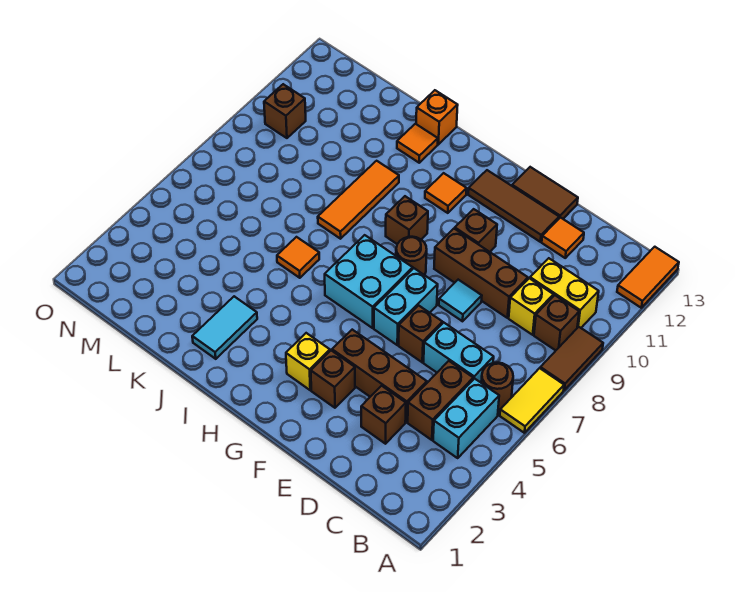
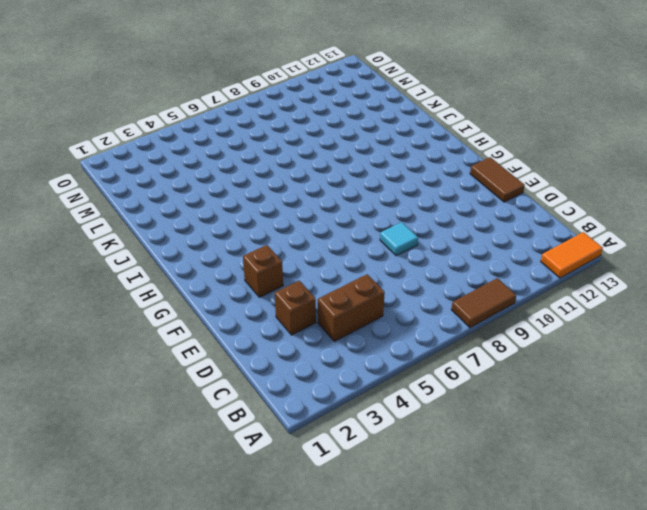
none -> yellow tile A6:A7 level 1
none -> cyan brick B4:B5 level 1
none -> brown round brick B6 level 1
none -> brown brick B9 level 1

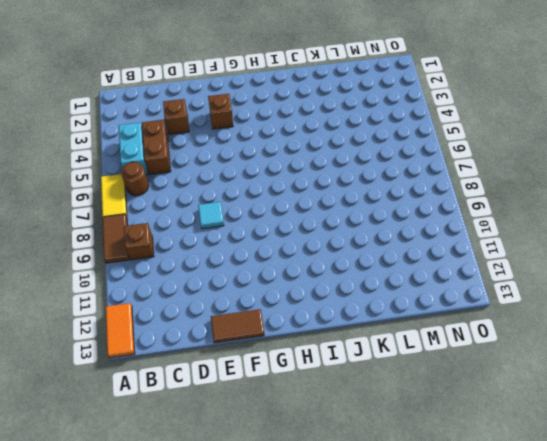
none -> yellow brick B10:C10 level 1
none -> cyan brick C6:D6 level 1
none -> yellow brick C9 level 1
none -> brown brick D4:F4 level 1

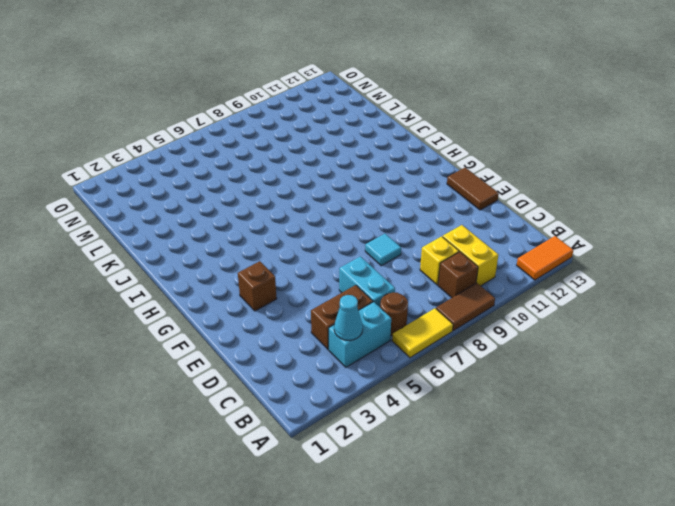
cyan cone B4 level 2 -> none
none -> brown brick D3 level 1
none -> brown brick D4:F4 level 1
none -> brown brick D9:F9 level 1
none -> orange tile D12 level 1

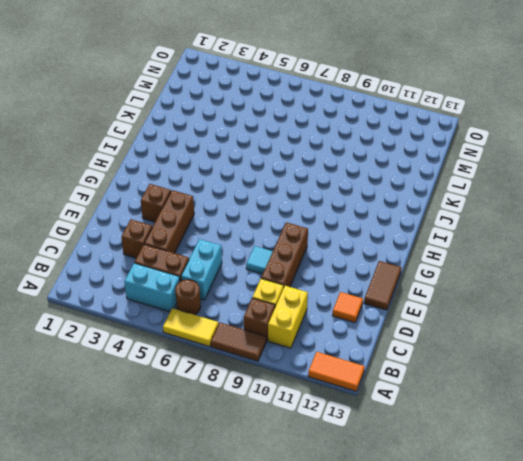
none -> brown brick E6 level 1
none -> brown tile E12:G12 level 1
none -> cyan brick F6:F7 level 1
none -> brown brick F10 level 1

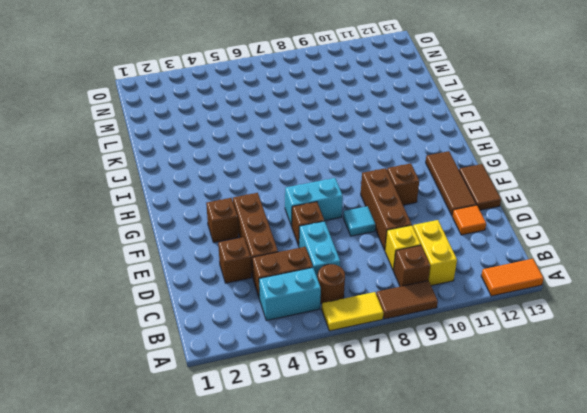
none -> yellow brick G3 level 1
none -> cyan brick G6:H7 level 1
none -> brown round brick G8 level 1
none -> brown brick H9 level 1

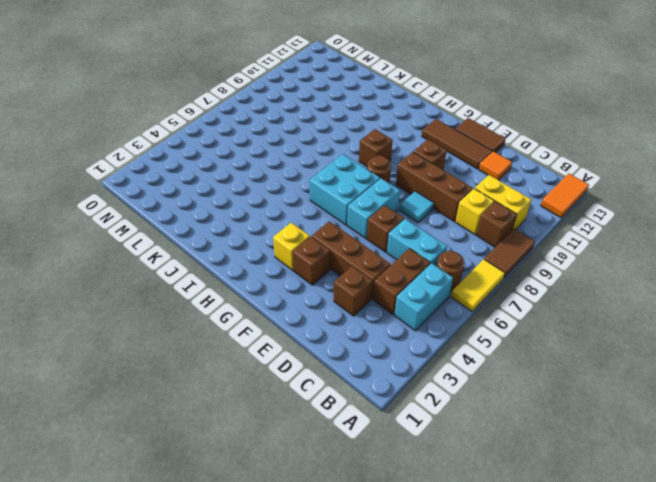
none -> orange tile H11 level 1
none -> cyan tile J2:J3 level 1
none -> orange tile J6 level 1
none -> orange tile J8:J10 level 1

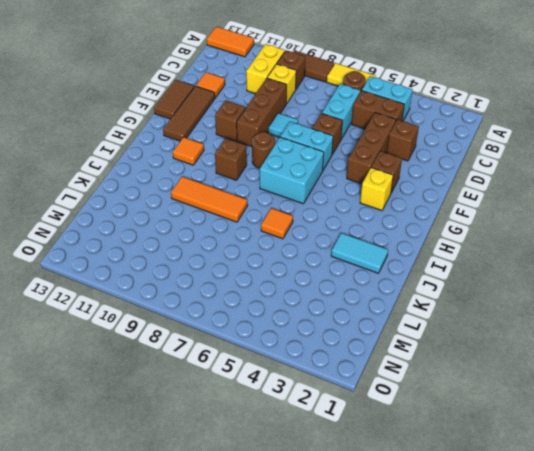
none -> orange tile J12 level 1
none -> orange brick J13 level 1
none -> brown brick N10 level 1

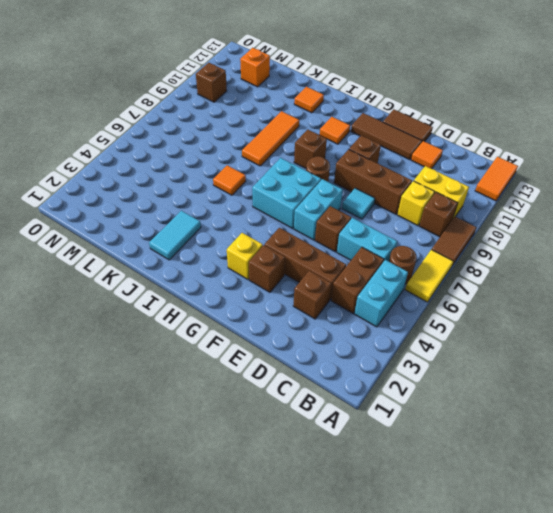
orange brick M12 level 1 -> orange brick J13 level 1

